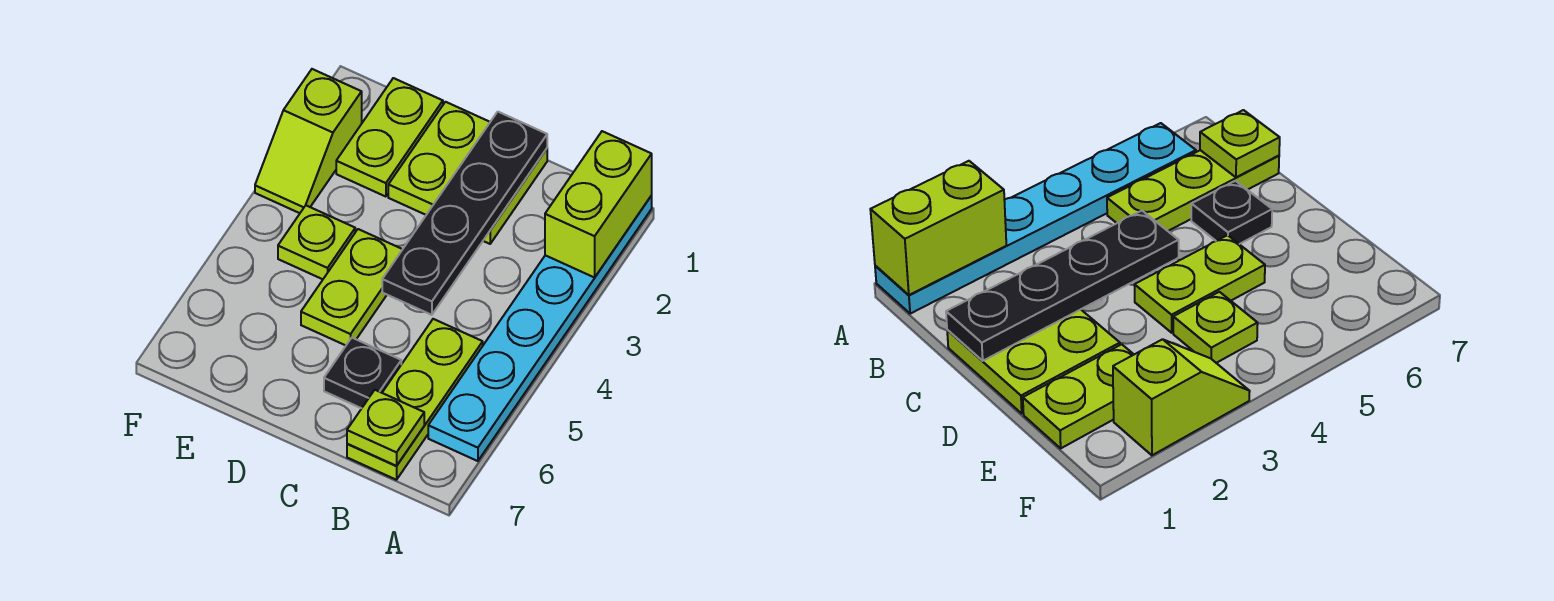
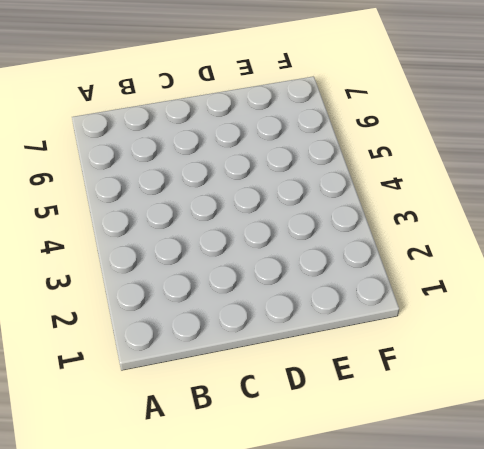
none -> cyan plate A1:A6 level 1
none -> lime plate B5:B7 level 1

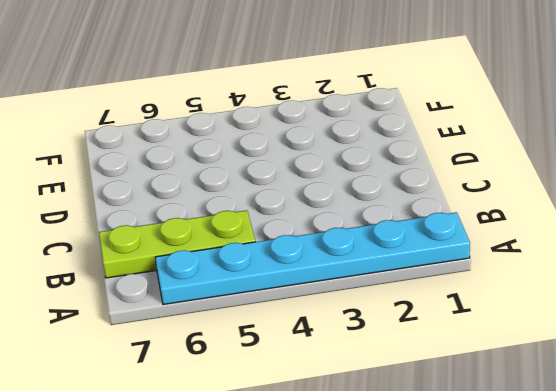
none -> lime plate C1:D2 level 1
none -> black plate C6 level 1

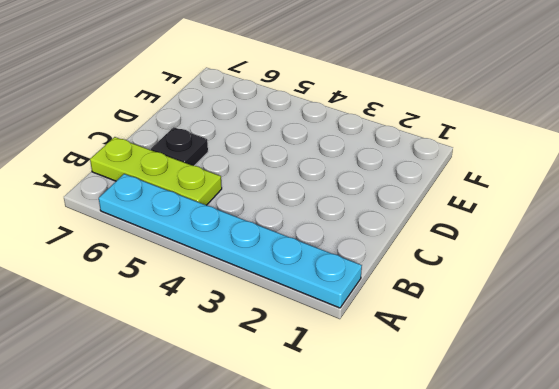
none -> lime plate C1:D2 level 1
none -> lime plate D4:D5 level 1

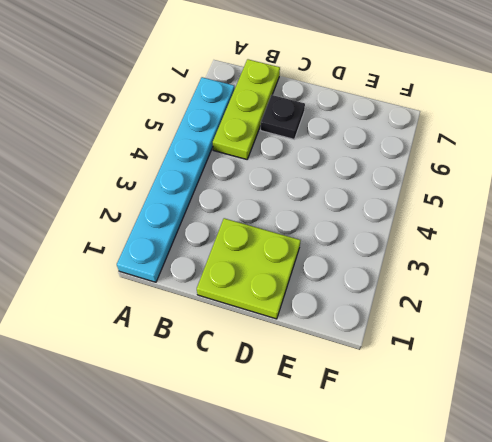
none -> lime plate D4:D5 level 1
none -> lime plate E1:E2 level 1

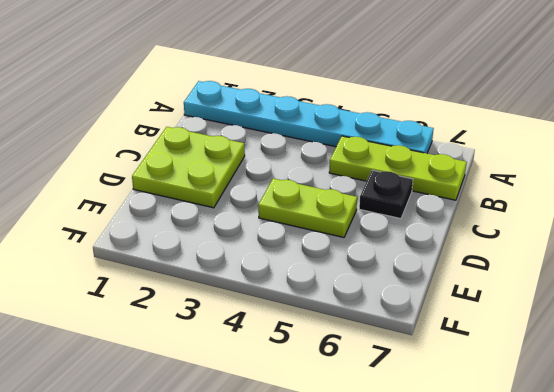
none -> lime plate E1:E2 level 1
none -> lime plate E4 level 1

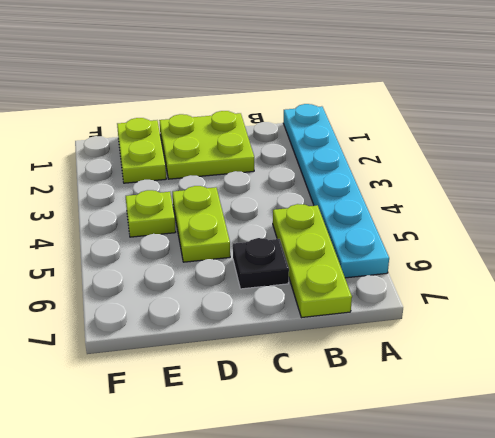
none -> lime slope F2:F3 level 1 top 2
none -> lime brick A1:A2 level 2

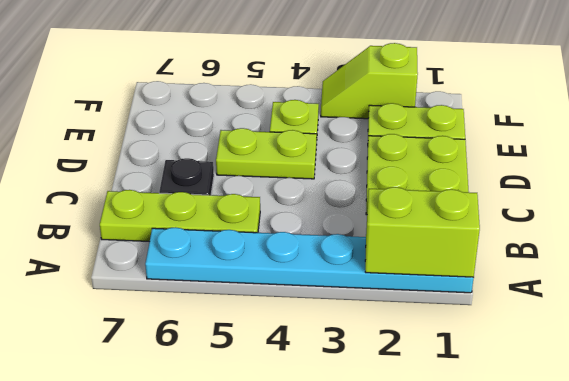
none -> lime plate B7 level 2
none -> black plate C1:C4 level 2

